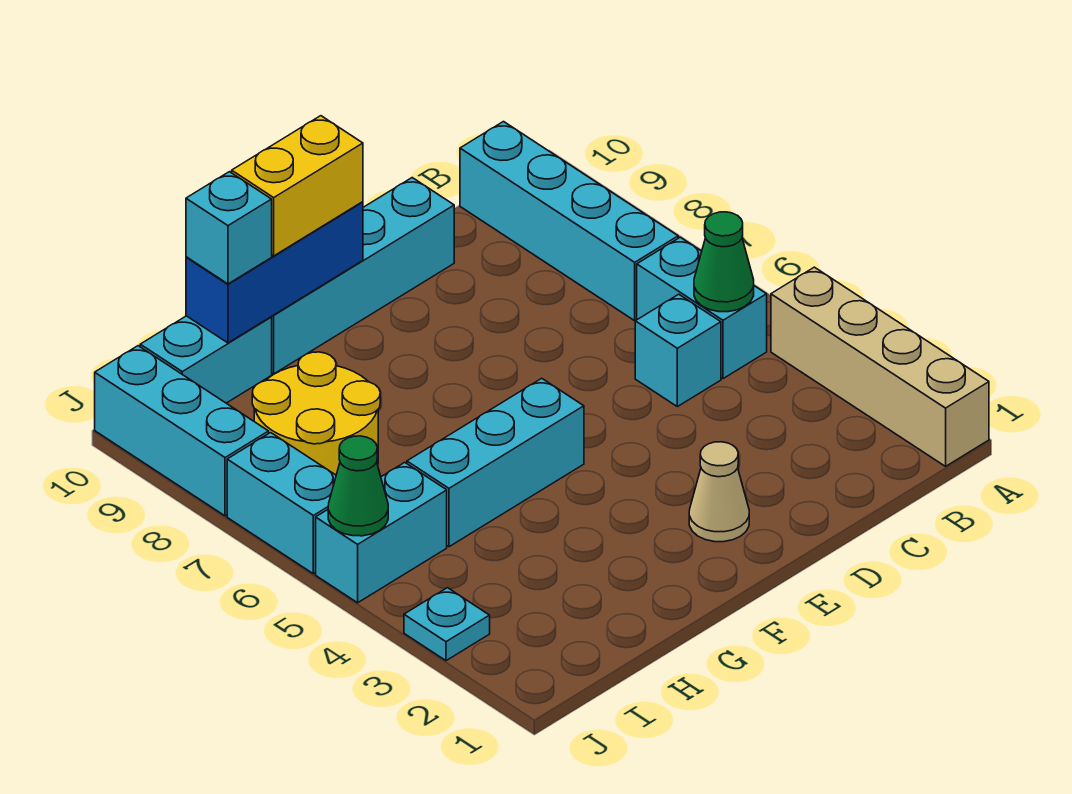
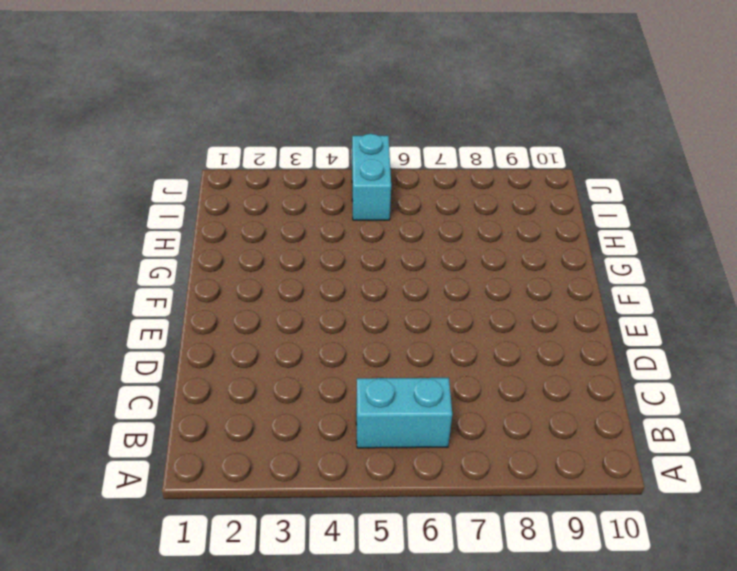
none -> tan brick A1:A4 level 1
none -> cyan brick B7:B10 level 1
none -> cyan brick C5 level 1

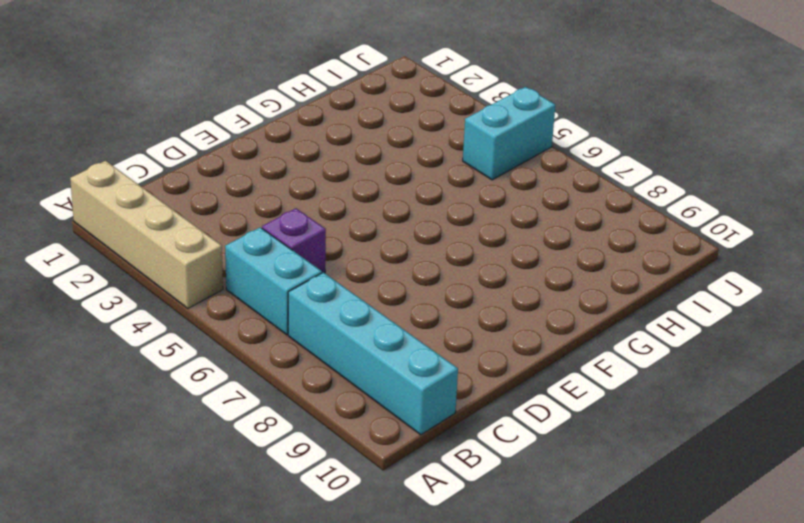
purple brick C5 level 1 -> cyan brick C5 level 1
none -> cyan brick D10:G10 level 1
none -> tan cone E2 level 1
none -> cyan brick F5:H5 level 1

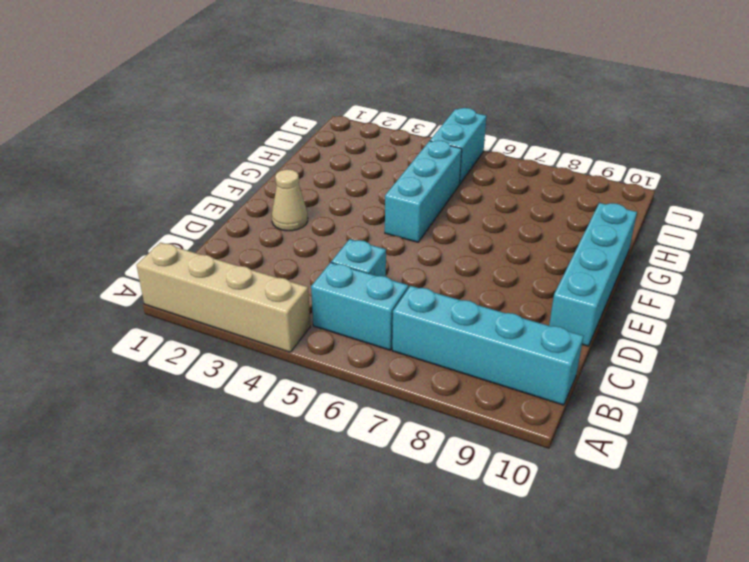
none -> yellow round brick H7:I8 level 1
none -> cyan brick H10:I10 level 1
none -> cyan plate J3 level 1

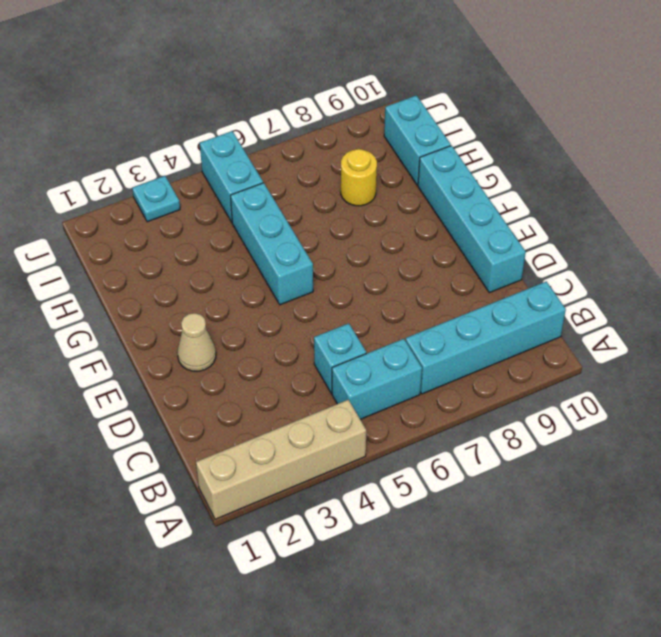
yellow round brick H8 level 1 -> yellow round brick H7:I8 level 1
none -> cyan brick J6:J7 level 1
none -> cyan brick J8:J10 level 1
none -> green cone B5 level 2

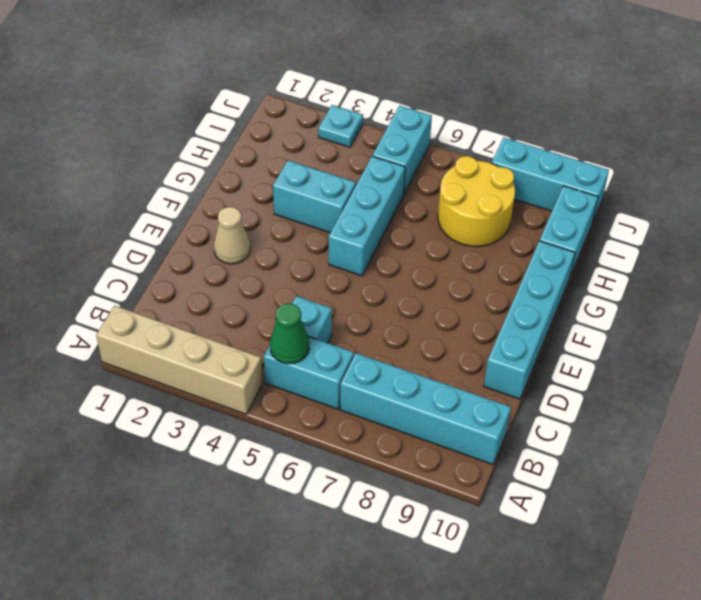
cyan brick G3:G4 level 1 -> cyan brick J6:J7 level 1
none -> blue brick F10:H10 level 2
none -> green cone J5 level 2
none -> yellow brick F10:G10 level 3

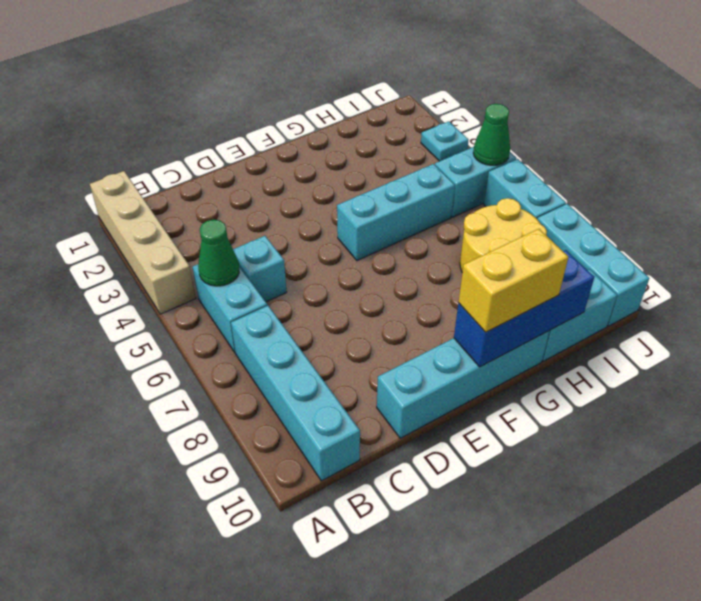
none -> tan cone E2 level 1
none -> cyan brick H10 level 3

